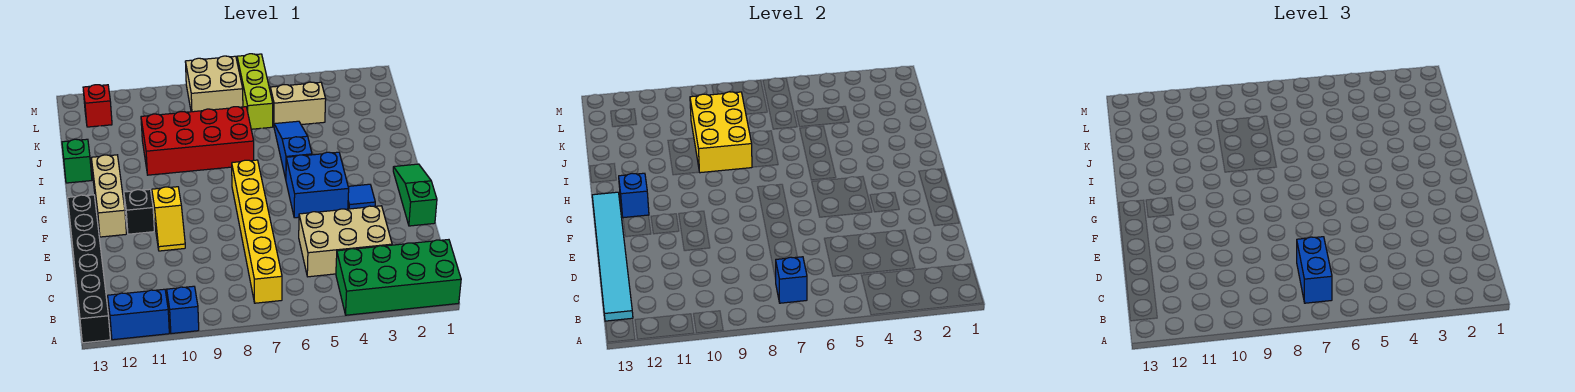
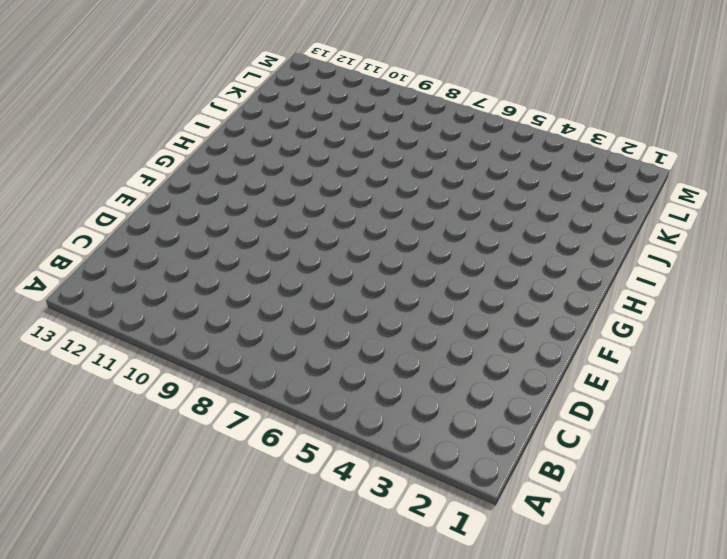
none -> green brick A1:B4 level 1
none -> blue brick A10 level 1
none -> blue brick A11:A12 level 1

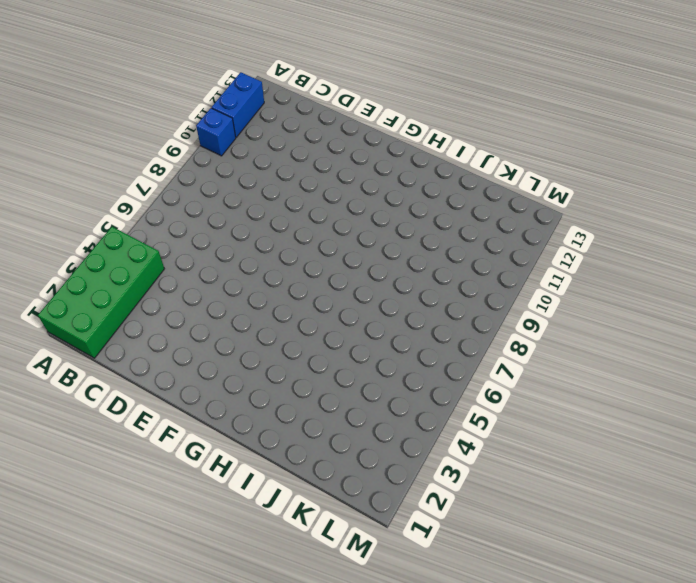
none -> black brick A13:F13 level 1
none -> yellow brick B7:G7 level 1
none -> tan brick C3:D5 level 1

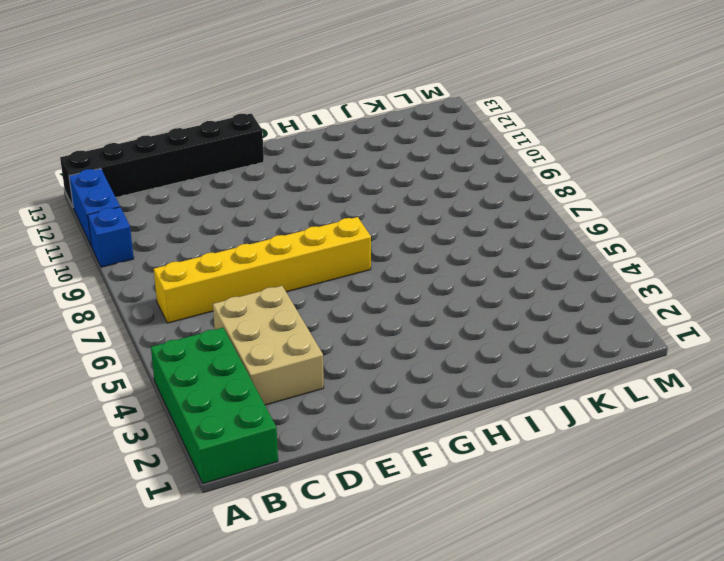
none -> green slope E1:G1 level 1 top E
none -> yellow slope E10:F10 level 1 top F
none -> blue tile F3 level 1

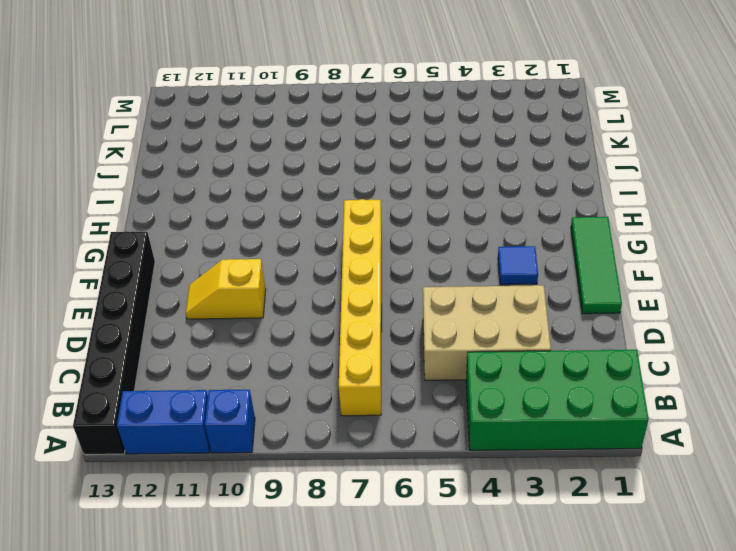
green tile E1:G1 level 1 -> green slope E1:G1 level 1 top E
yellow slope E10:E11 level 1 top 10 -> yellow slope E10:F10 level 1 top F
none -> blue brick F4:G5 level 1
none -> black brick F11 level 1
none -> tan brick F12:H12 level 1

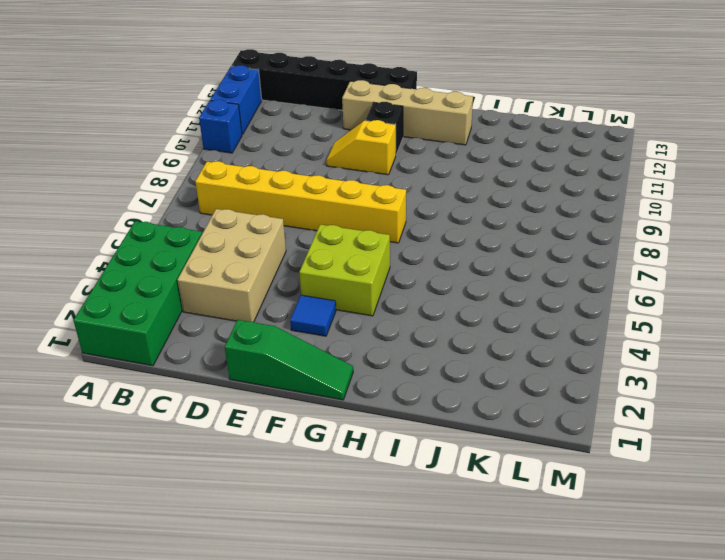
tan brick E12:H12 level 1 -> tan brick F12:H12 level 1
lime brick F4:G5 level 1 -> blue brick F4:G5 level 1
none -> blue slope H5:J5 level 1 top H
none -> red brick I7:J10 level 1
none -> green brick I13 level 1

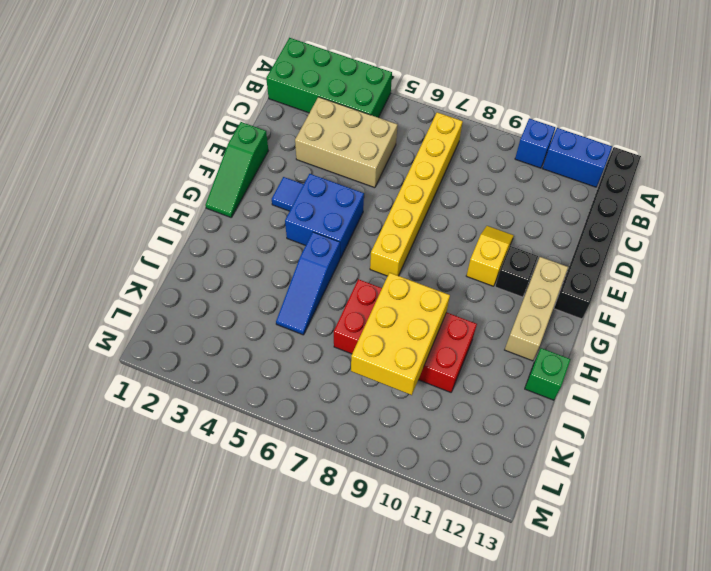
none -> tan brick K4:K5 level 1
none -> lime brick K6:M6 level 1
none -> tan brick L7:M8 level 1

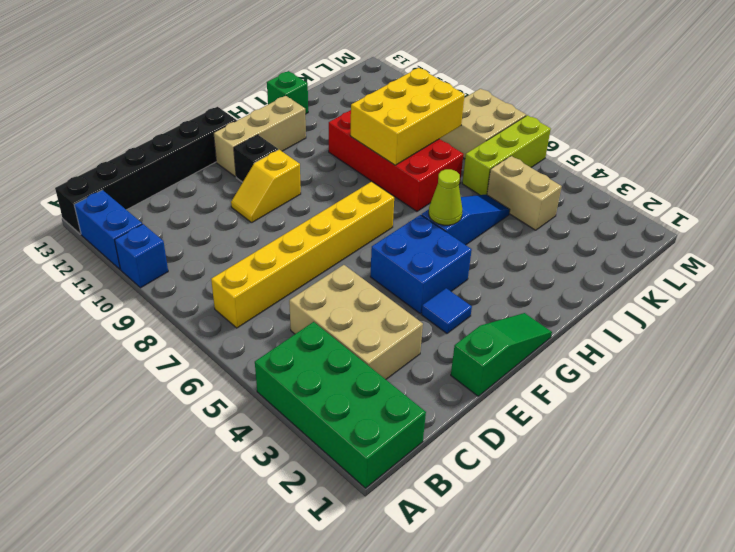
lime cone H5 level 2 -> none
none -> red brick L12 level 1
none -> blue brick B7 level 2
none -> cyan tile B13:G13 level 2

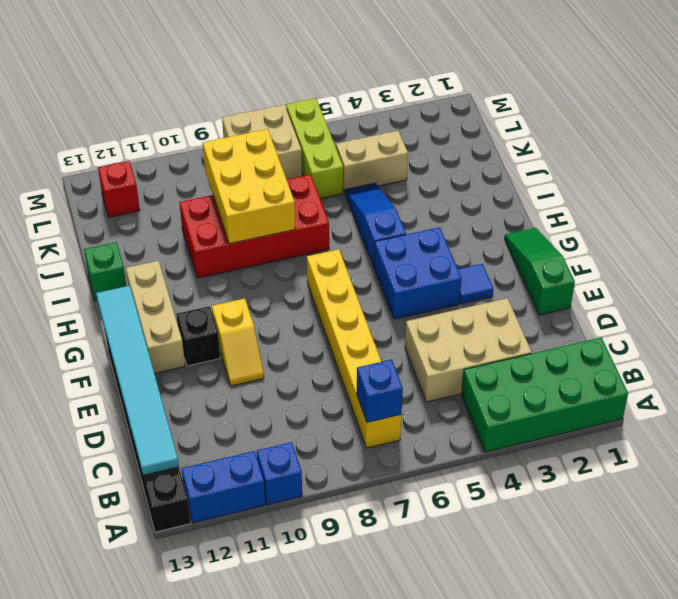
none -> blue brick G12 level 2
none -> blue brick B7:C7 level 3

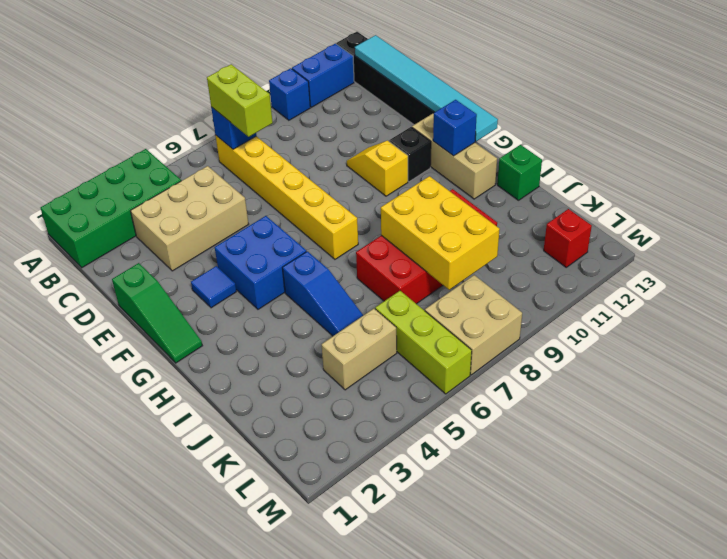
lime brick B7:C7 level 3 -> blue brick B7:C7 level 3

